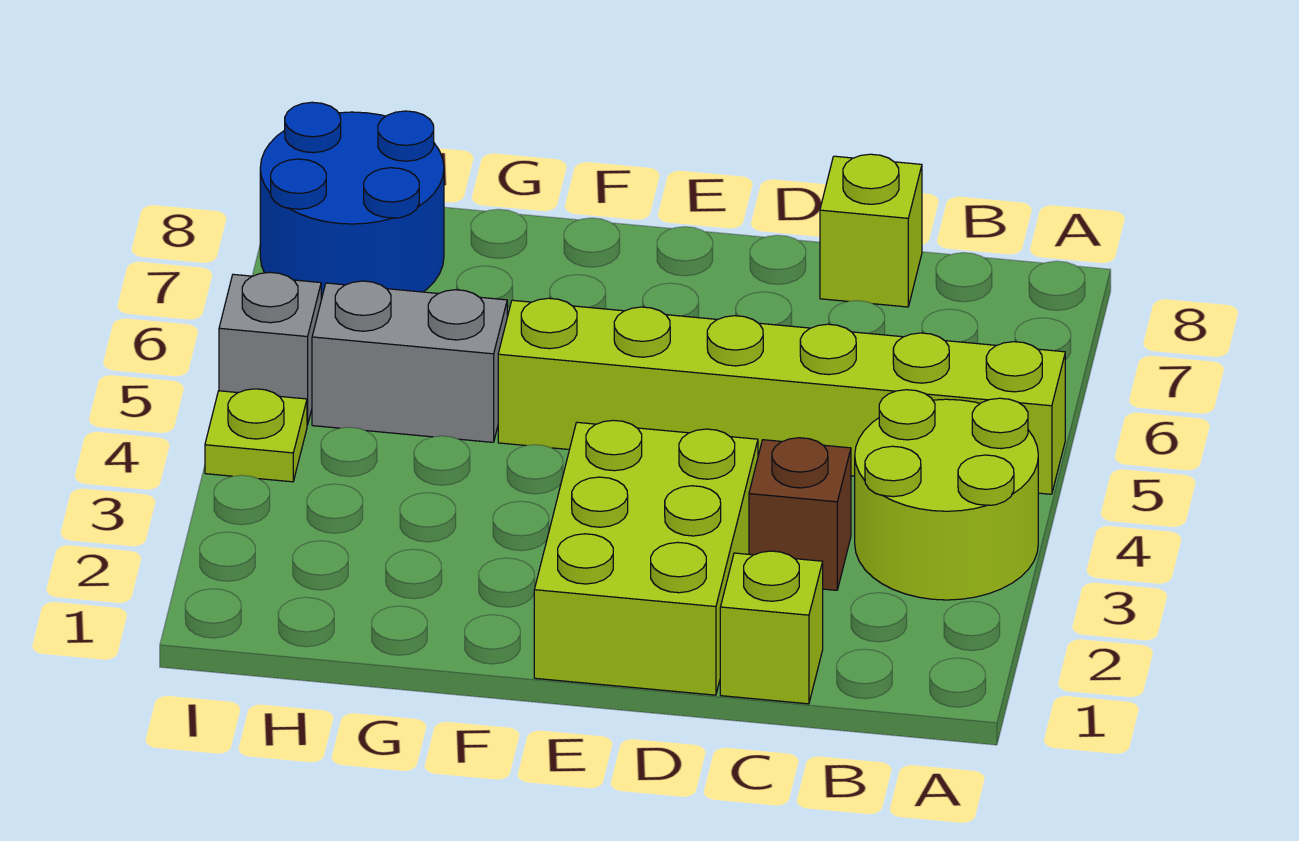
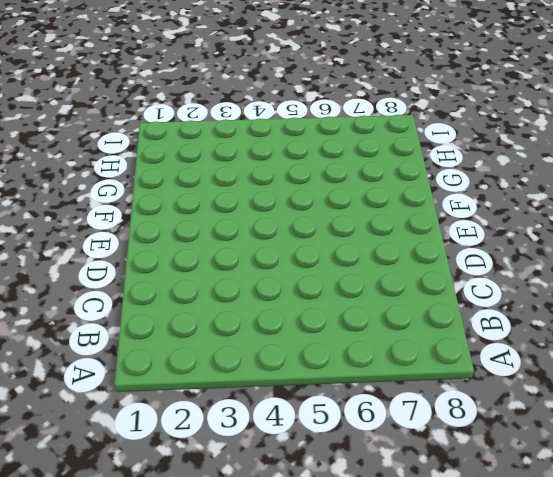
none -> lime round brick A3:B4 level 1
none -> lime brick A5:F5 level 1

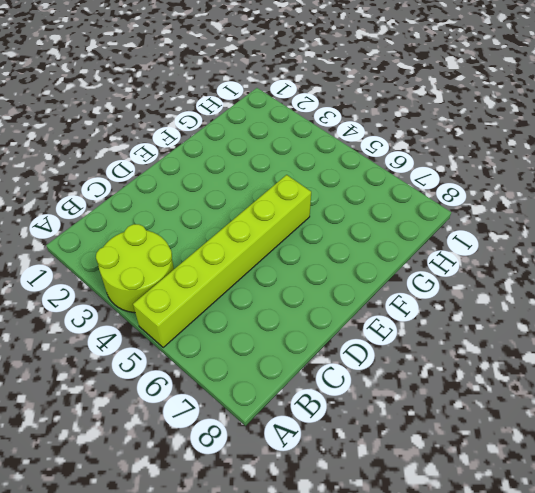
none -> lime brick C1 level 1
none -> brown brick C3 level 1

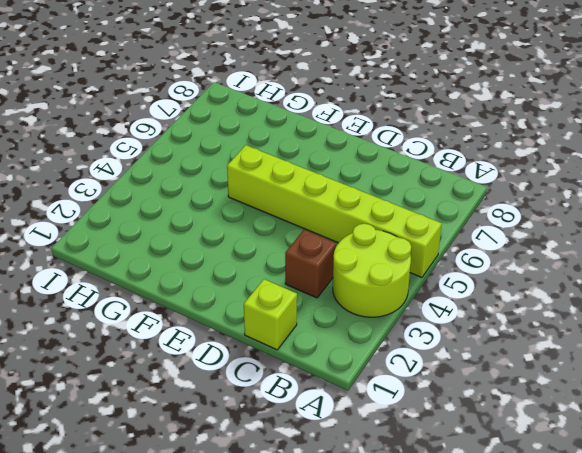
none -> lime brick C8 level 1
none -> lime brick D1:E3 level 1

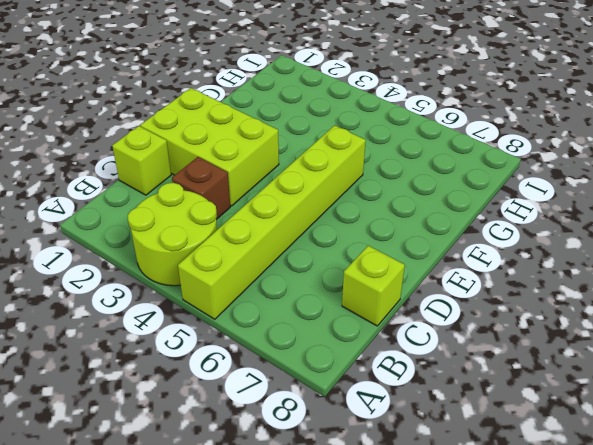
none -> grey brick G5:H5 level 1
none -> blue round brick H7:I8 level 1

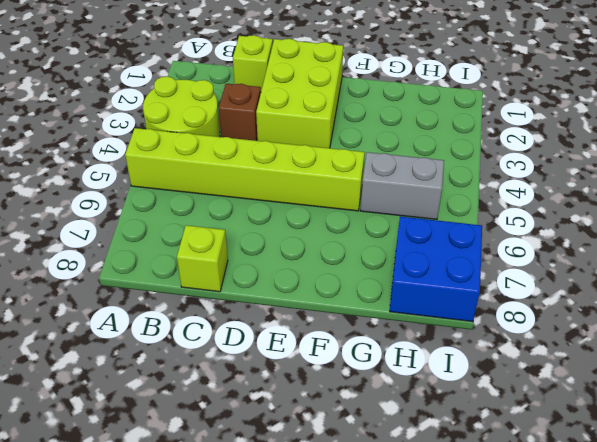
blue brick H7:I8 level 1 -> blue round brick H7:I8 level 1
none -> lime plate I4 level 1
none -> grey brick I5 level 1

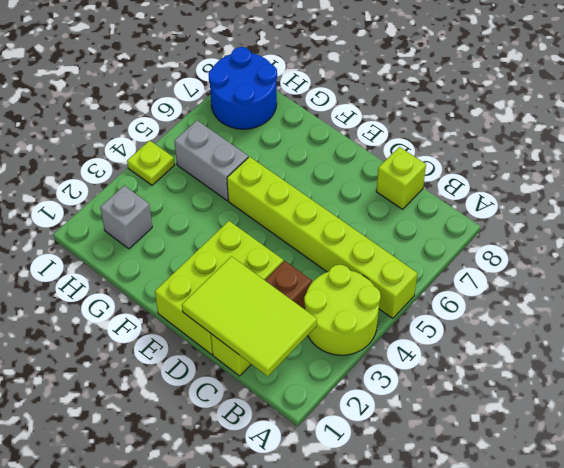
lime tile B1:D2 level 2 -> none
grey brick H2 level 1 -> grey brick I5 level 1

